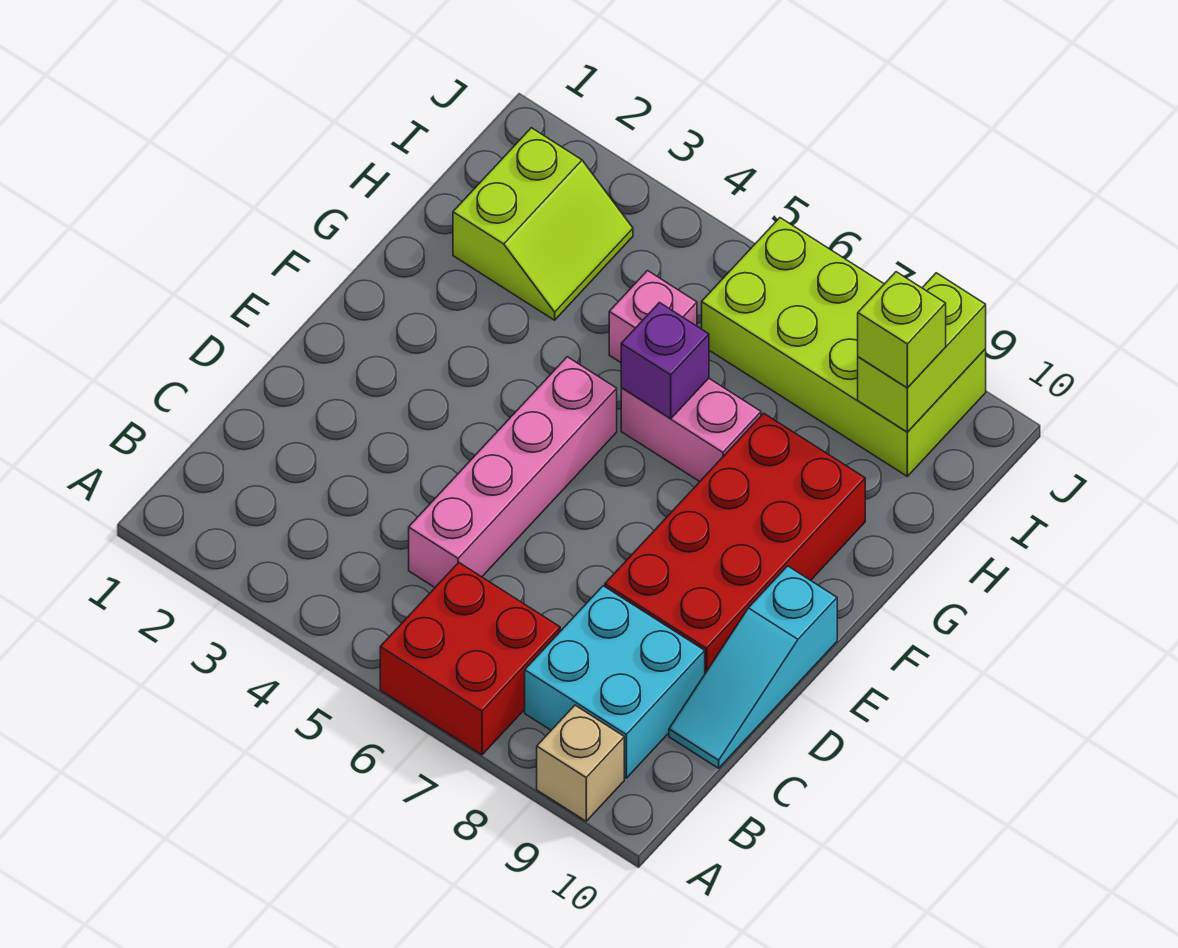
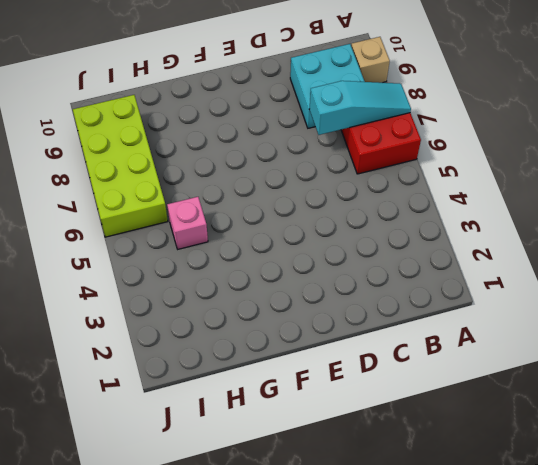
cyan slope A7:C7 level 2 top C -> cyan slope C10:E10 level 1 top E
none -> pink brick C5:F5 level 1
none -> red brick D8:G9 level 1
none -> pink brick G6:G7 level 1

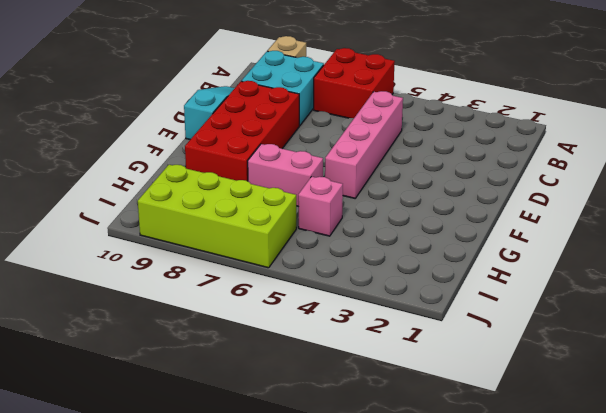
none -> lime slope H2:I3 level 1 top 2
none -> purple brick G6 level 2
none -> lime brick I9:J9 level 2

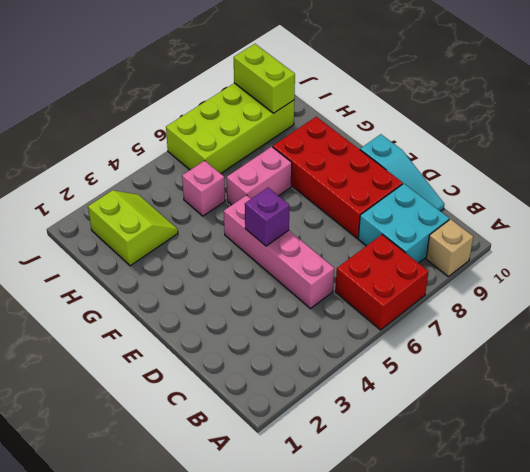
purple brick E5 level 2 -> purple brick G6 level 2
none -> lime brick I9 level 3

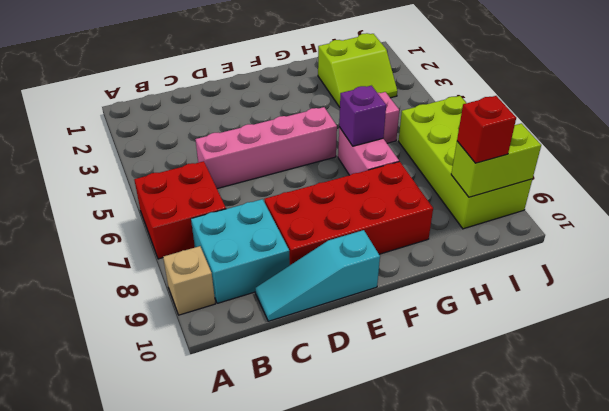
red brick I9 level 3 -> lime brick I9 level 3

